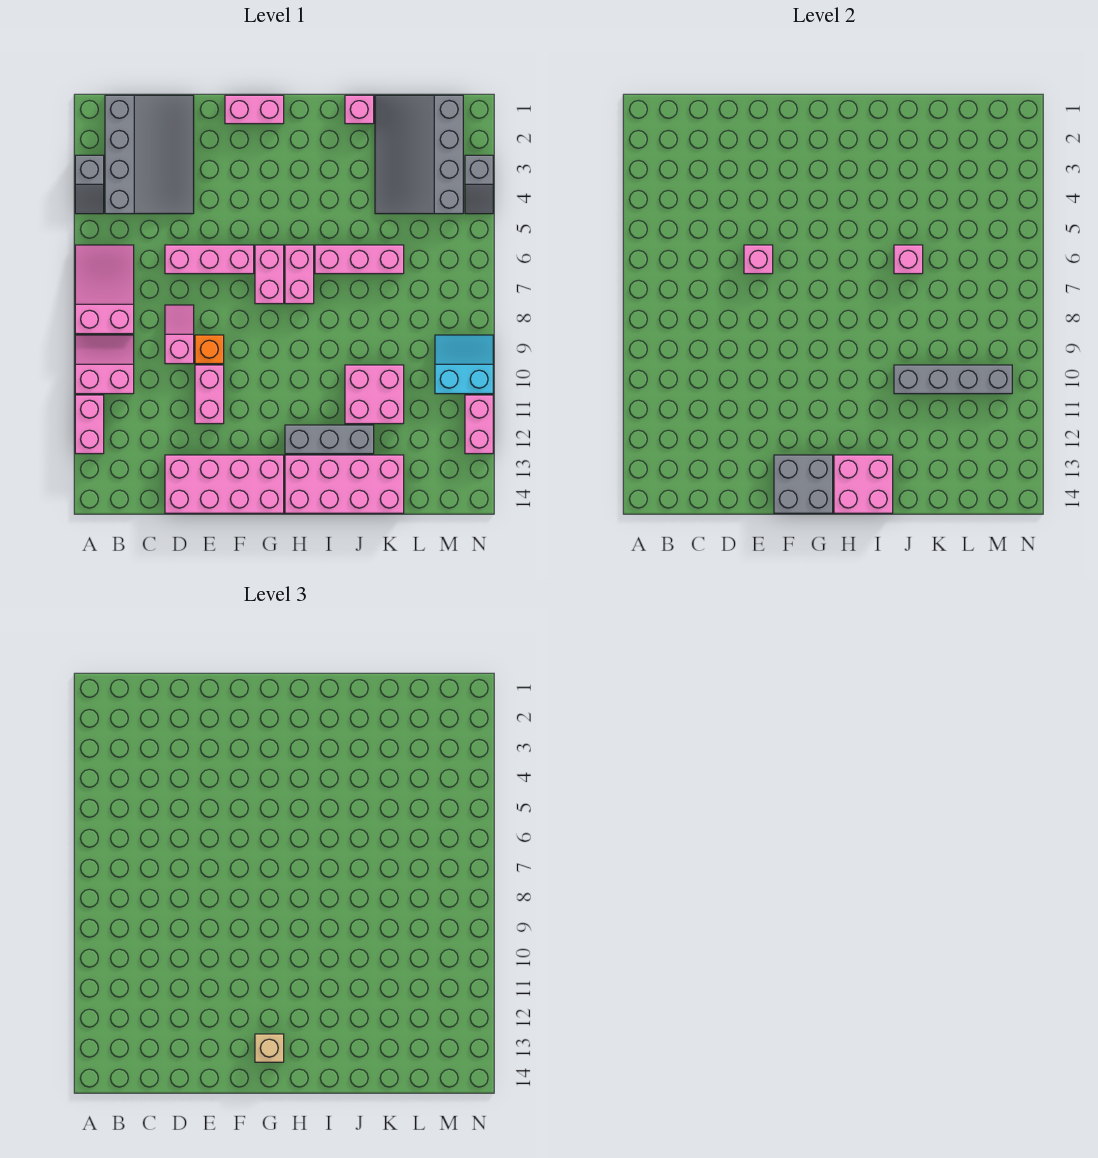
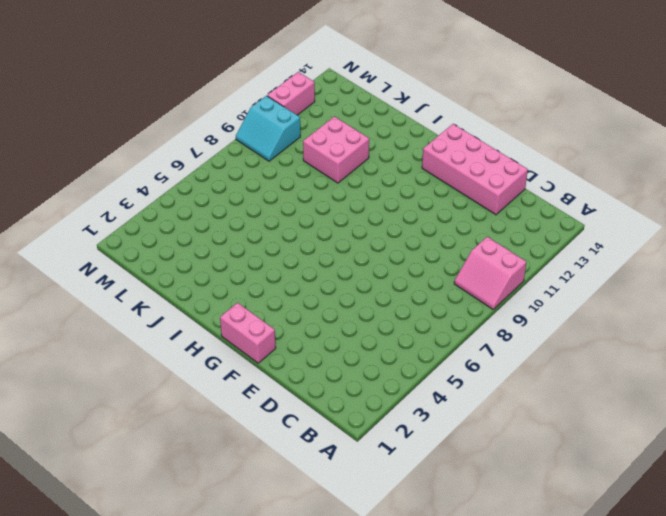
none -> grey slope A3:A4 level 1 top 3
none -> pink slope A6:B8 level 1 top 8
none -> pink brick A11:A12 level 1

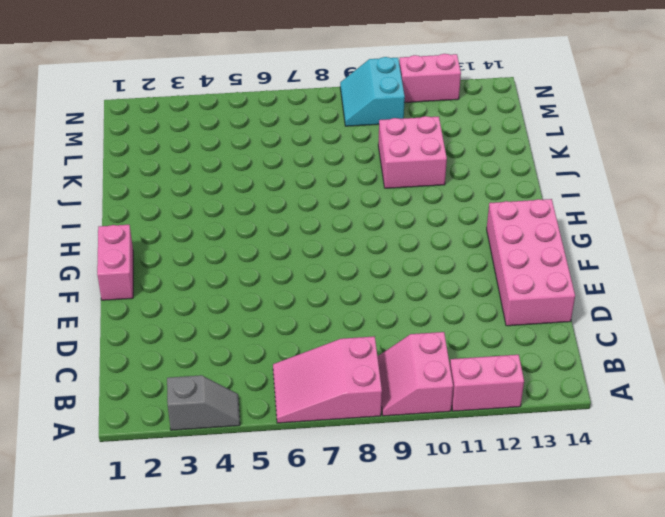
none -> grey slope B1:D4 level 1 top B
none -> pink brick D6:F6 level 1
none -> pink slope D8:D9 level 1 top 9

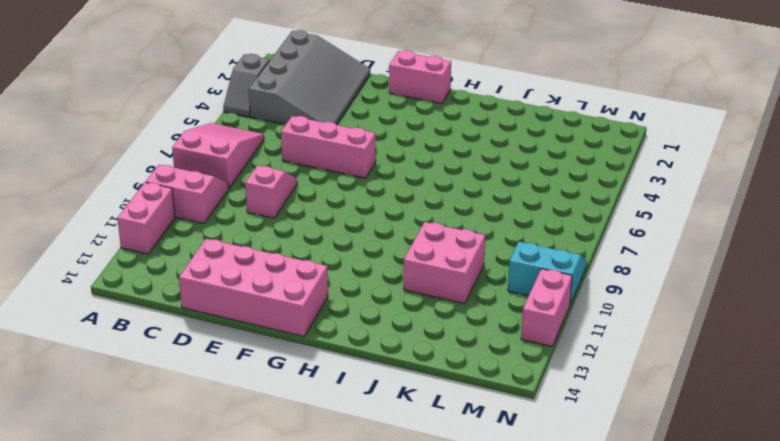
none -> orange brick E9 level 1
none -> pink brick E10:E11 level 1
none -> pink brick G6:G7 level 1

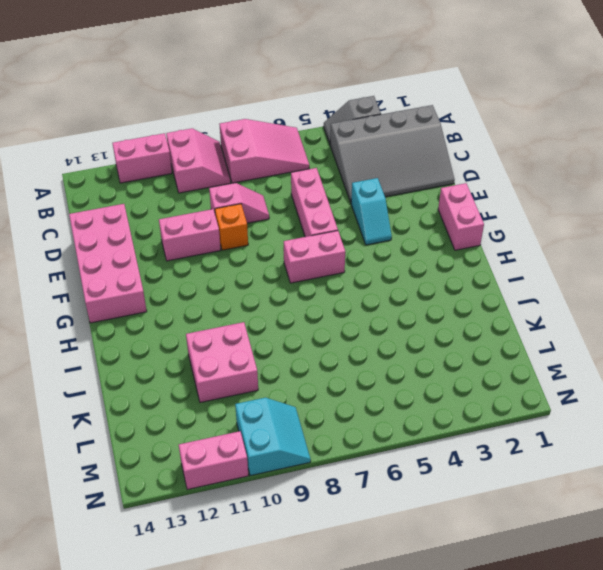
cyan slope E4:F4 level 1 top E -> none
none -> pink brick H6:H7 level 1
none -> grey brick H12:J12 level 1
none -> pink brick H13:K14 level 1

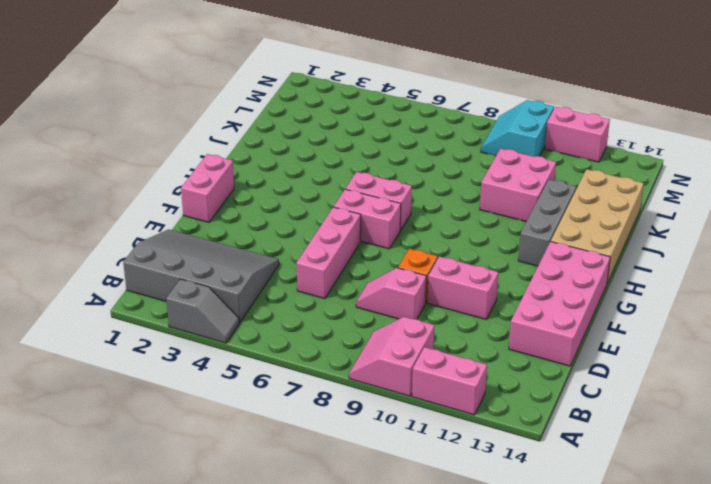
tan brick H13:K14 level 1 -> pink brick H13:K14 level 1
none -> pink slope A6:B8 level 1 top 8
none -> pink brick I6:K6 level 1
none -> pink brick J1 level 1

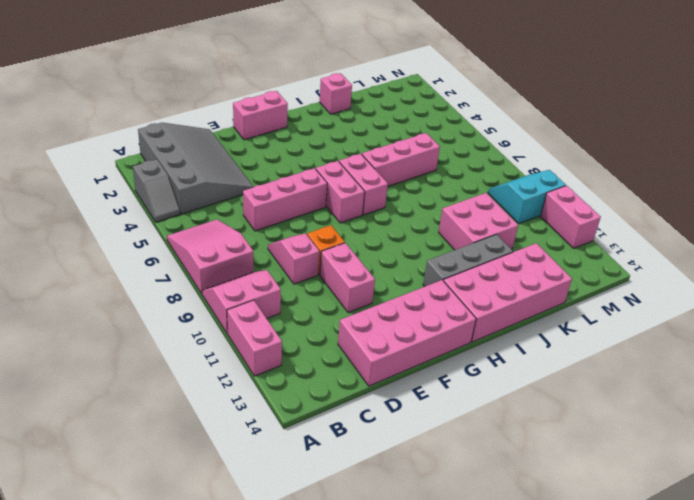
none -> grey slope K1:M4 level 1 top M
none -> grey slope N3:N4 level 1 top 3
none -> pink brick E6 level 2

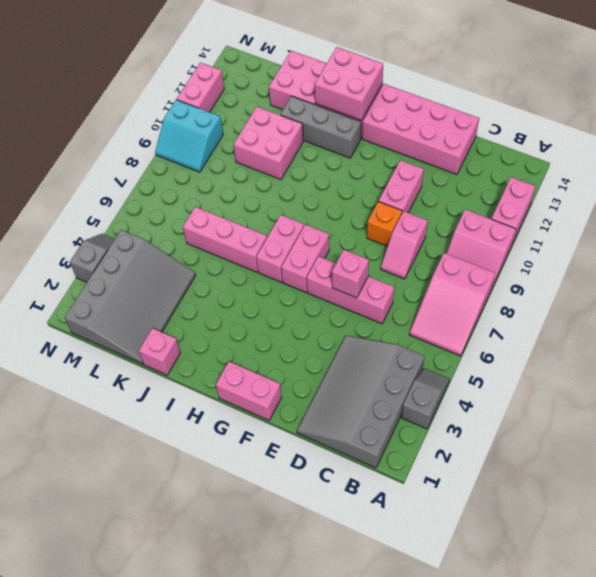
none -> grey brick F13:G14 level 2
none -> pink brick J6 level 2
none -> grey brick J10:M10 level 2

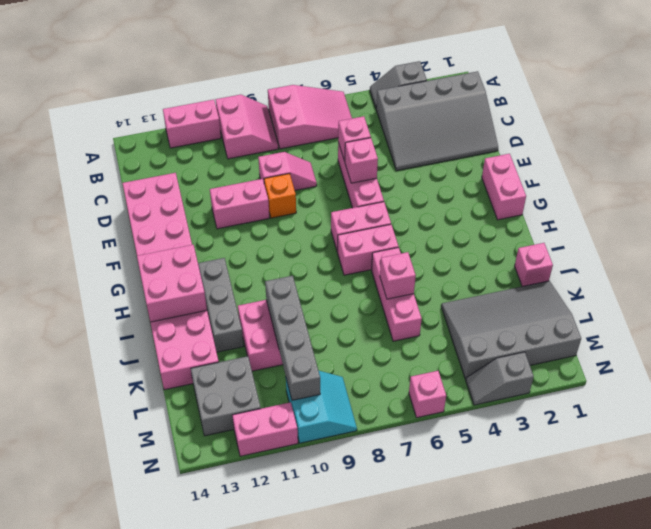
pink brick D6 level 2 -> none
grey brick L12:M13 level 1 -> grey brick F13:G14 level 2
pink brick N6 level 1 -> none
none -> tan brick G13 level 3

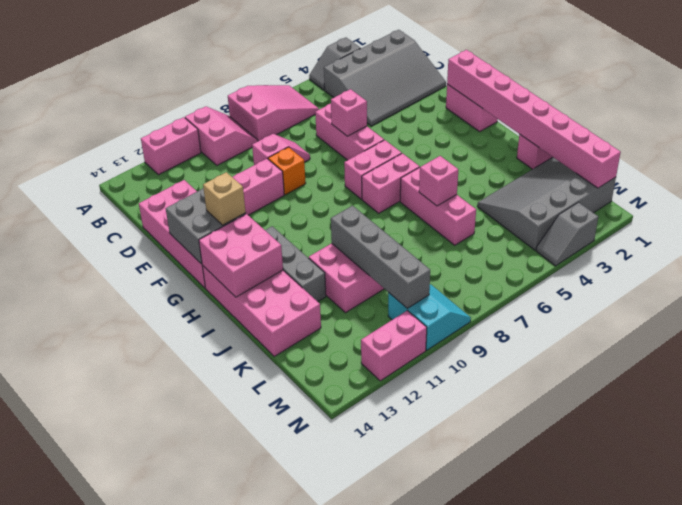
pink brick F1:M1 level 2 -> none

